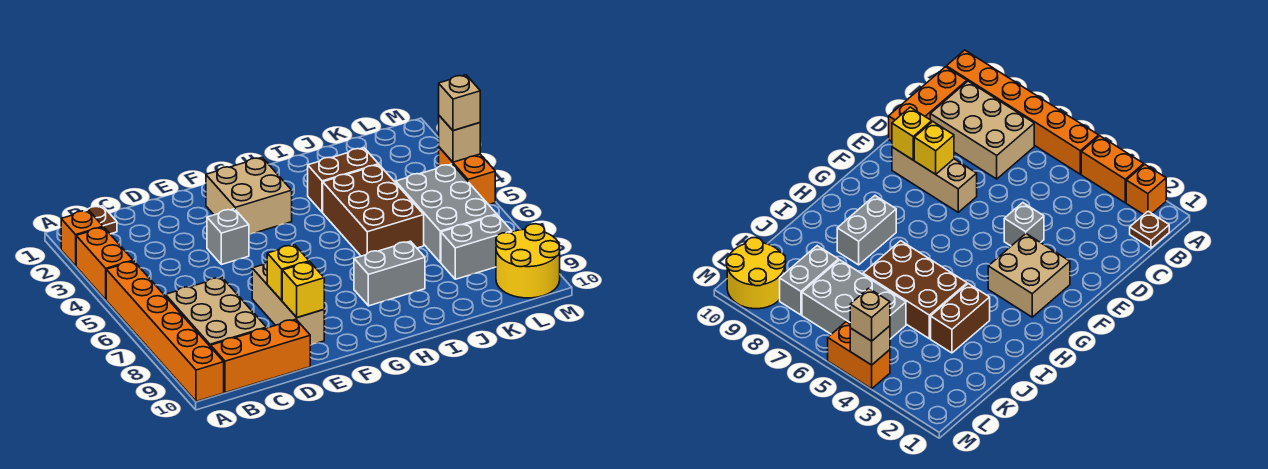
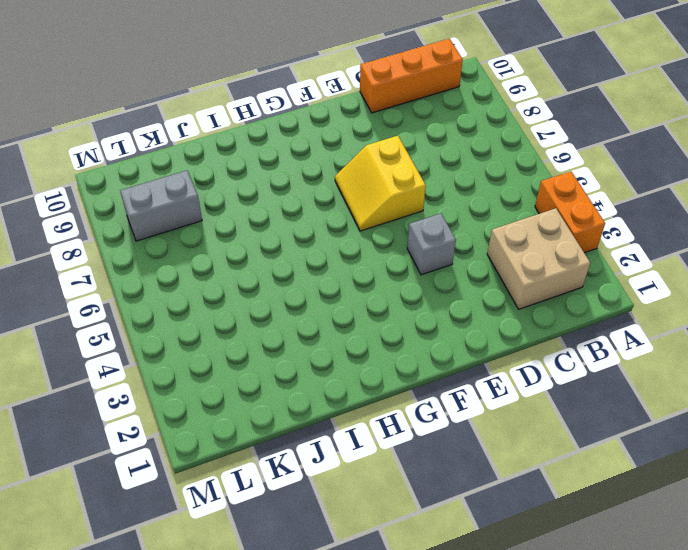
tan brick B2:C3 level 1 -> tan brick F2:G3 level 1
yellow slope E6:F7 level 1 top E -> tan brick E7:E9 level 1
none -> orange brick A2 level 1
none -> orange brick A5:A10 level 1
none -> brown plate B1 level 1

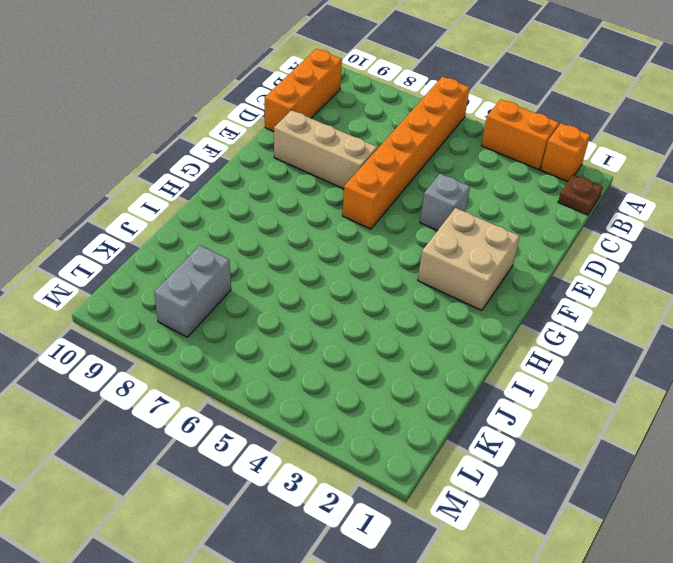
orange brick A6:F6 level 1 -> orange brick A5:A10 level 1
none -> tan brick B7:C9 level 1
none -> grey brick H8:I8 level 1
none -> brown brick I3:J3 level 1

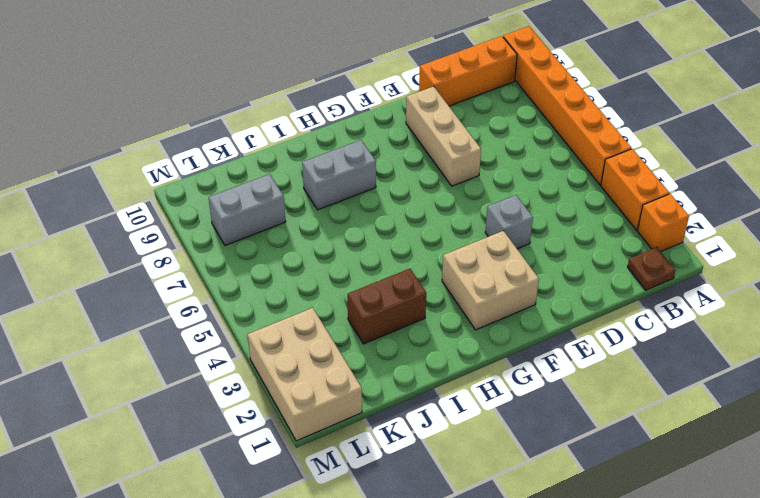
tan brick L1:M3 level 1 -> tan brick B7:C9 level 1
none -> brown brick I4:J6 level 1
none -> grey brick K5:L7 level 1
none -> yellow round brick L9:M10 level 1

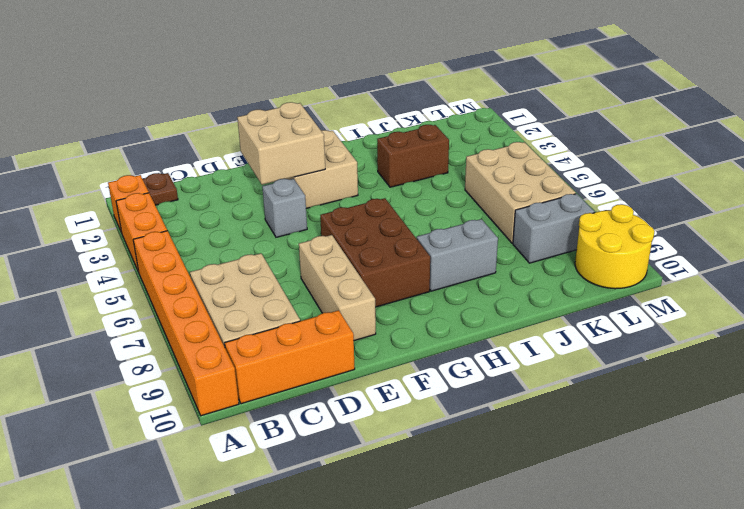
tan brick E2:F3 level 2 -> none
brown brick F6:G8 level 1 -> brown brick I4:J6 level 1
tan brick K5:L7 level 1 -> grey brick K5:L7 level 1
none -> orange brick M4:M5 level 1
none -> yellow brick E8 level 2
none -> yellow brick E9 level 2

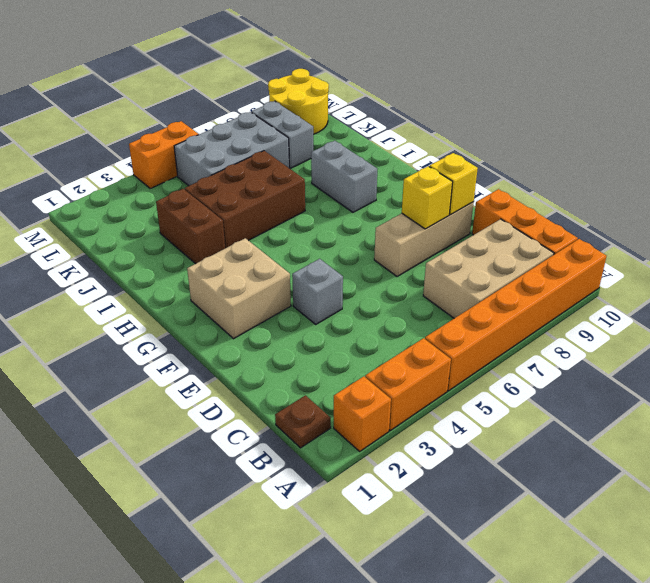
none -> tan brick M4 level 2
none -> tan brick M4 level 3

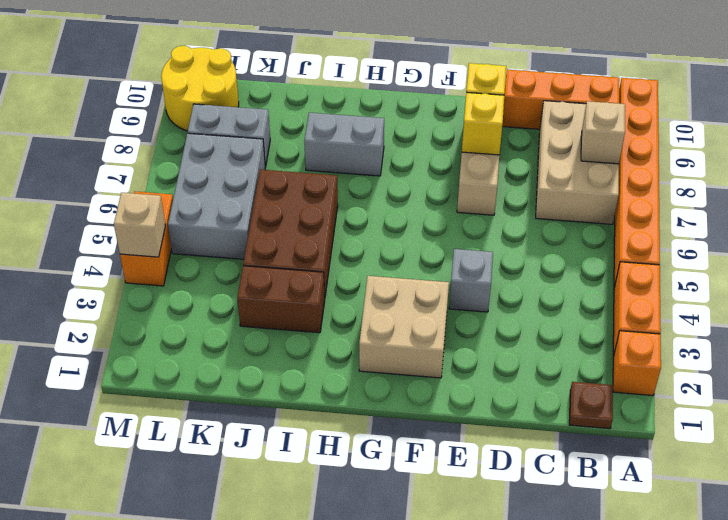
tan brick B8 level 2 -> tan brick M4 level 3

